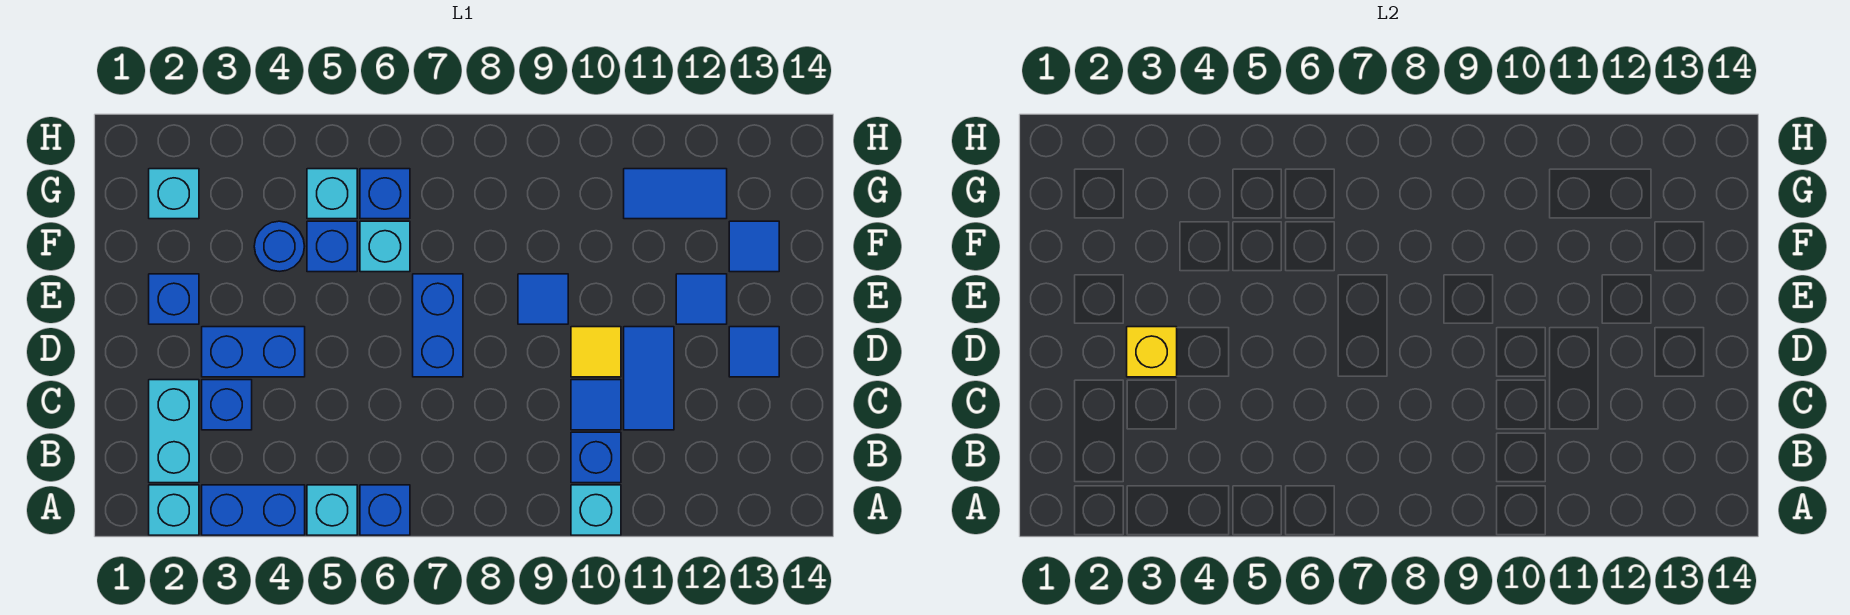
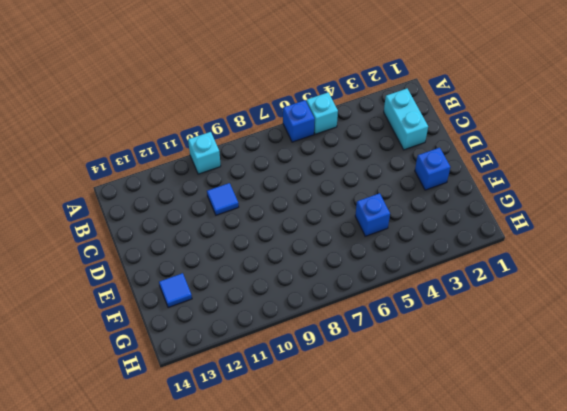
none -> cyan brick A2 level 1
none -> blue brick A3:A4 level 1
none -> blue brick B10 level 1

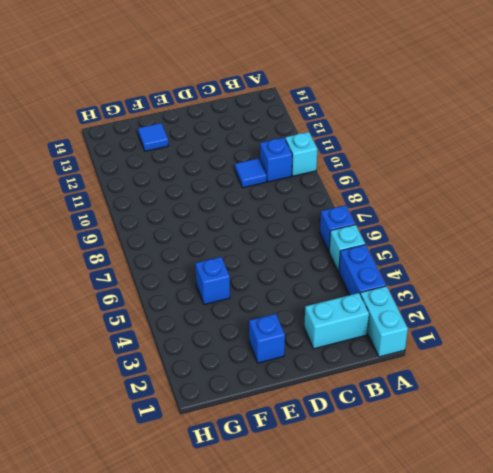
cyan brick A1:A2 level 1 -> cyan brick A2 level 1
none -> blue brick C3 level 1
none -> blue tile C11:D11 level 1
none -> blue brick D3:D4 level 1

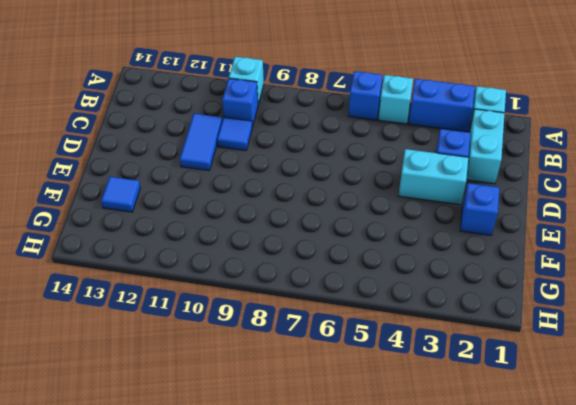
cyan brick D3:D4 level 1 -> blue brick D3:D4 level 1
none -> blue brick D7:E7 level 1
none -> yellow tile D10 level 1
none -> blue tile D13 level 1

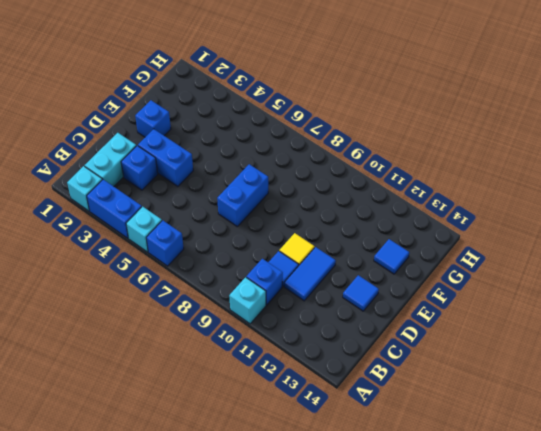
none -> blue tile E9 level 1
none -> blue tile E12 level 1
none -> blue round brick F4 level 1

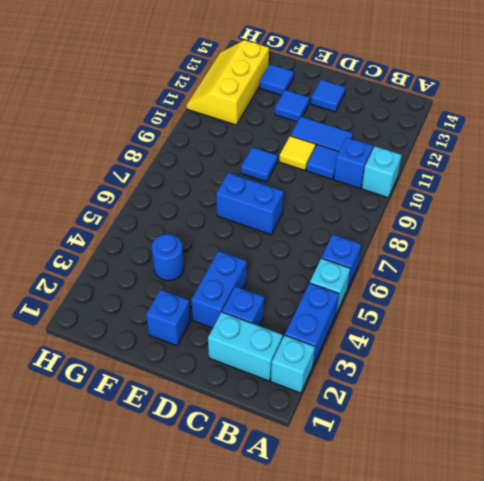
yellow slope G11:H13 level 1 top G -> blue tile G11:G12 level 1
none -> blue brick F5 level 1
none -> cyan brick F6 level 1
none -> cyan brick G2 level 1

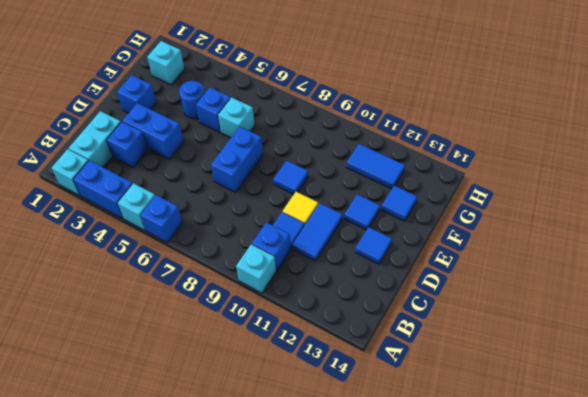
none -> cyan brick G5 level 1
none -> blue brick G6 level 1
none -> yellow brick D3 level 2

